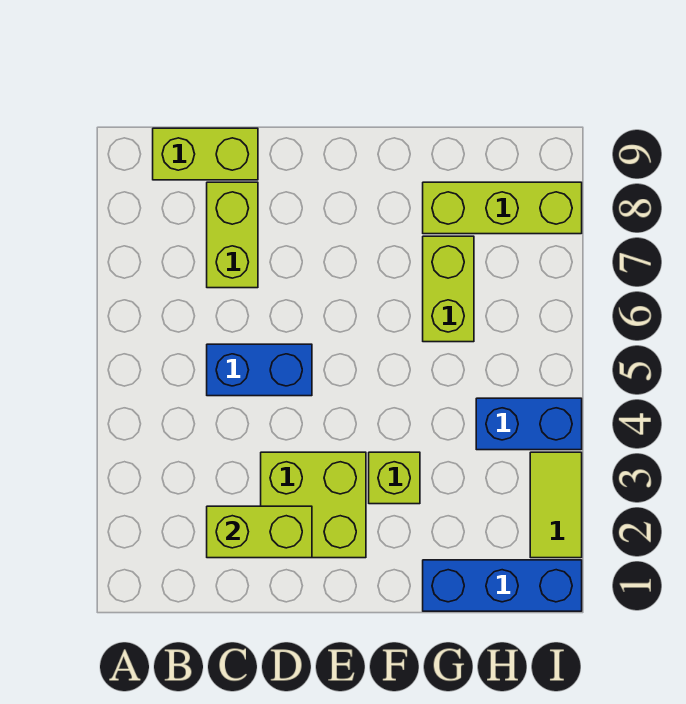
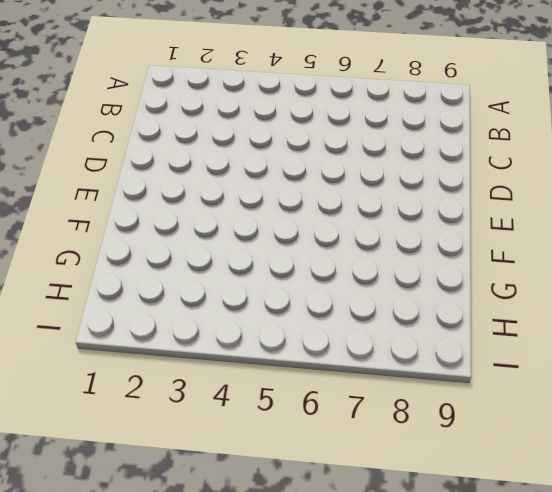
none -> lime brick B9:C9 level 1
none -> blue brick C5:D5 level 1

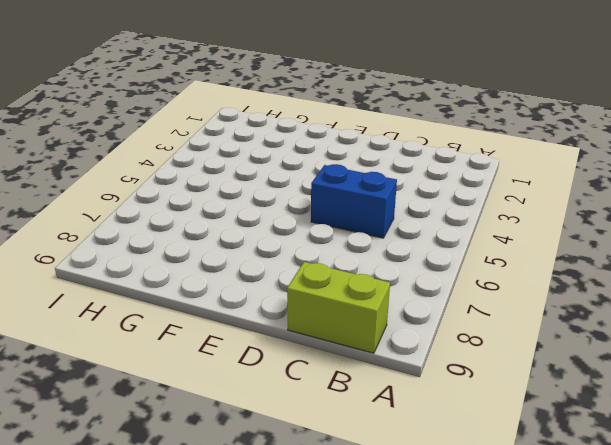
none -> lime brick C7:C8 level 1
none -> lime brick D2:E3 level 1

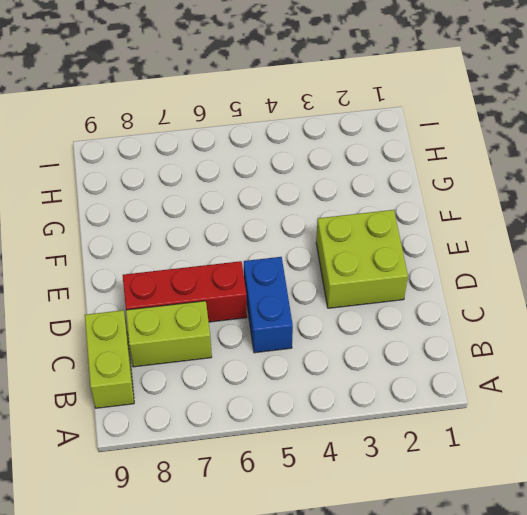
red brick D6:D8 level 1 -> none
none -> lime brick F3 level 1
none -> blue brick G1:I1 level 1

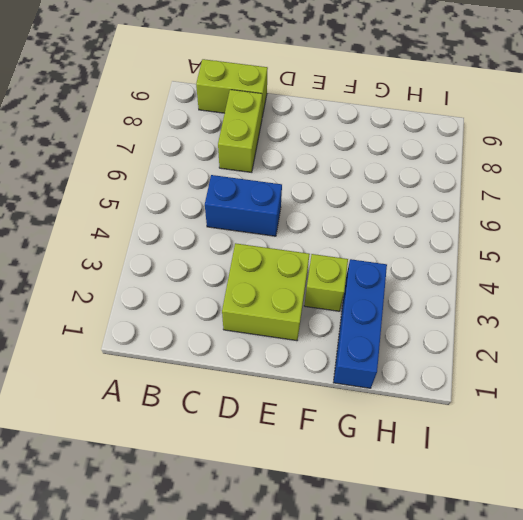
blue brick G1:G3 level 1 -> blue brick G1:I1 level 1
none -> lime brick G6:G7 level 1
none -> lime brick G8:I8 level 1

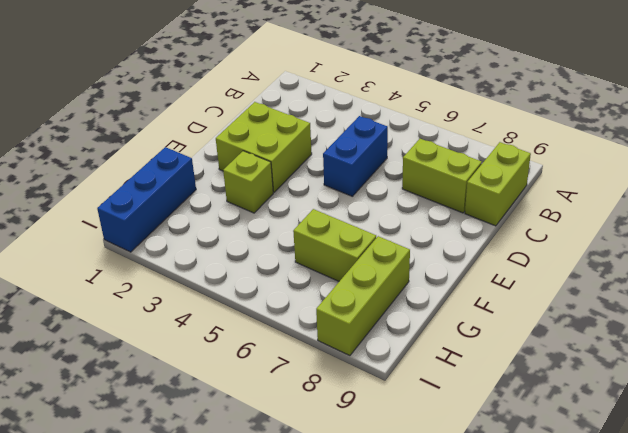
none -> blue brick H4:I4 level 1
none -> lime tile I2:I3 level 1

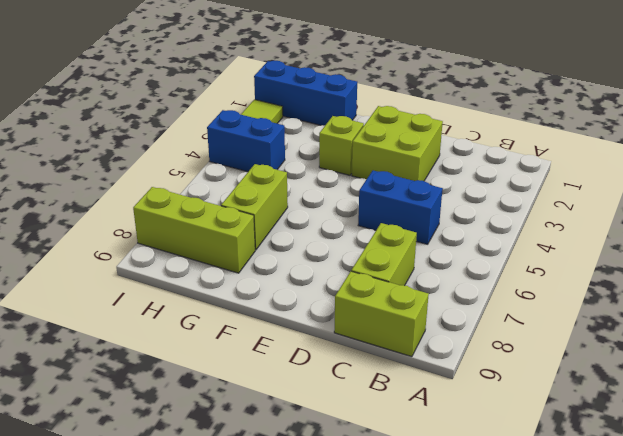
none -> lime brick C2:D2 level 2

